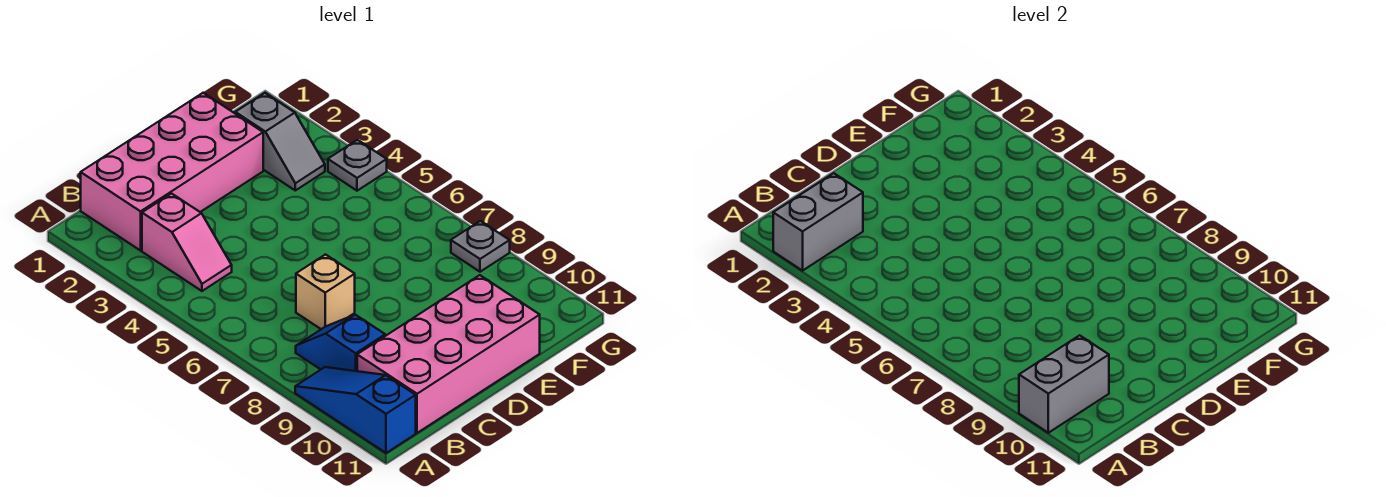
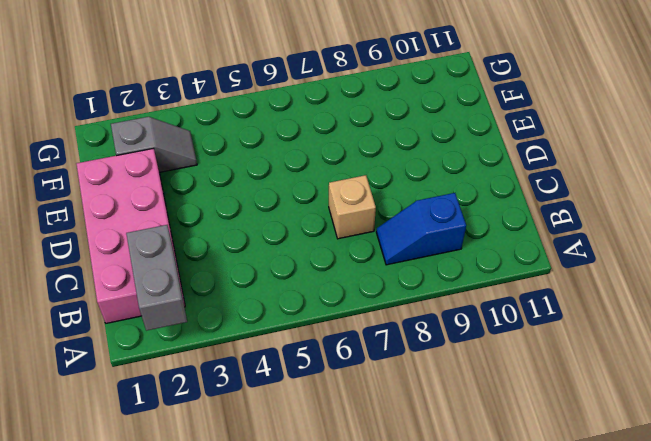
none -> blue slope A9:A11 level 1 top 11
none -> pink slope B3:B4 level 1 top 3

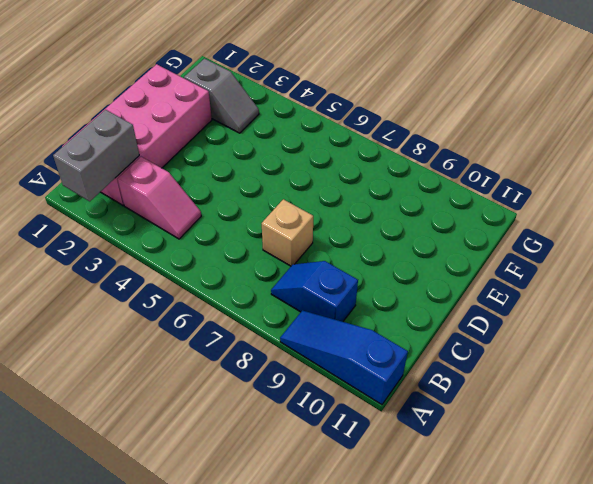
none -> pink brick B10:E11 level 1
none -> grey plate G4 level 1

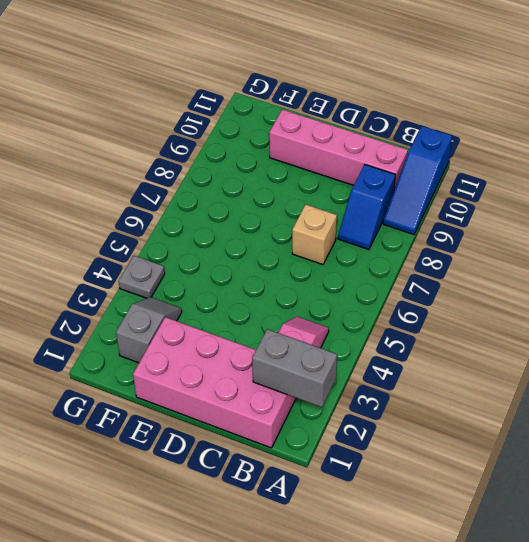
pink brick B10:E10 level 1 -> pink brick B10:E11 level 1
none -> grey plate G8 level 1
none -> grey brick A10:B10 level 2

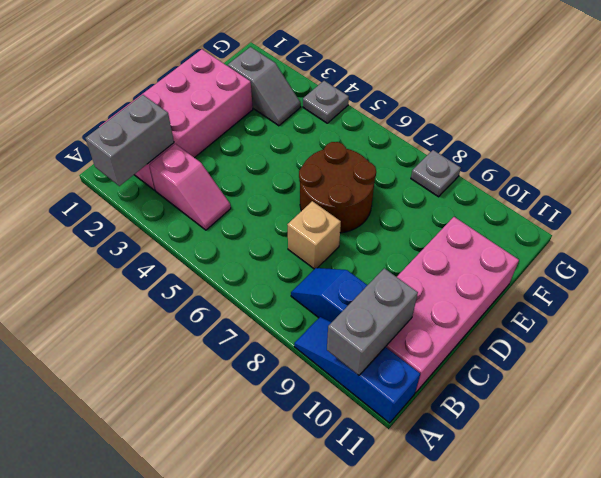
brown round brick D6:E7 level 1 -> none

